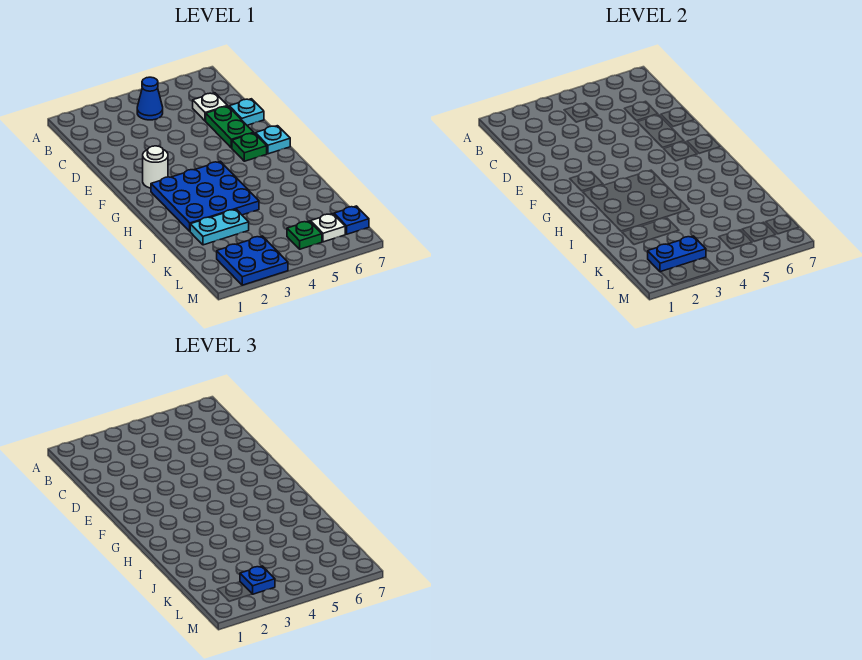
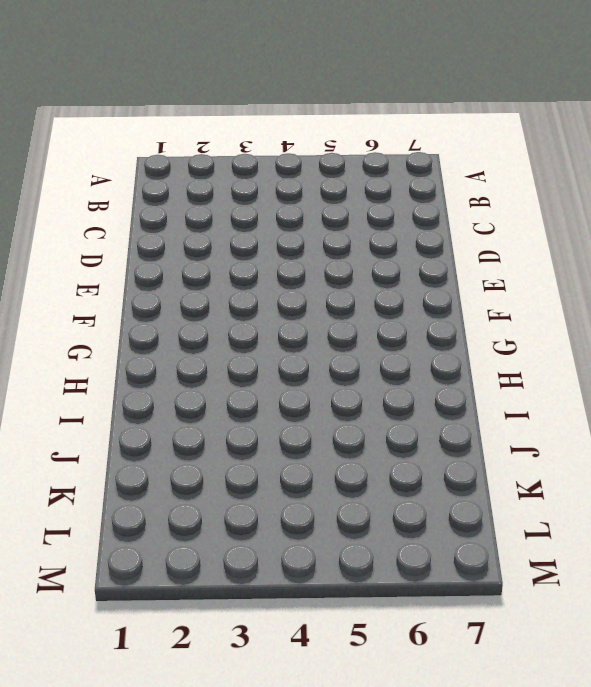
none -> blue cone B4 level 1
none -> white plate C6 level 1
none -> green plate D6:E6 level 1

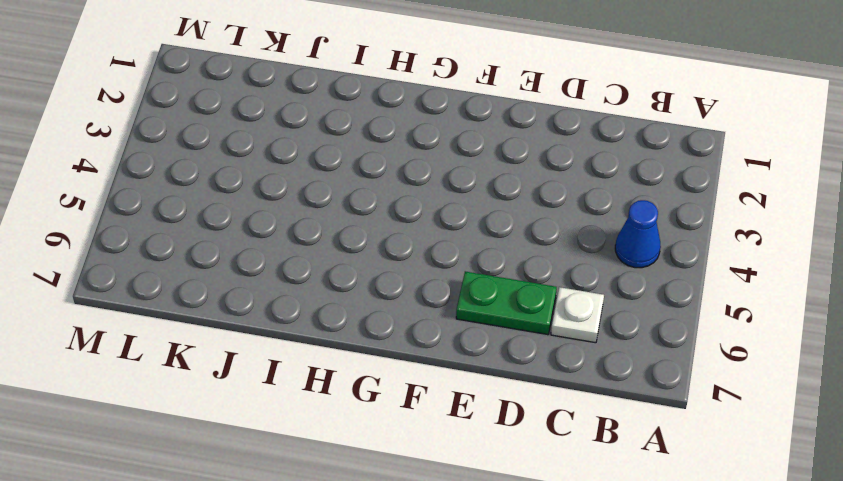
none -> cyan plate D7 level 1
none -> white round brick F2 level 1
none -> green plate F6 level 1

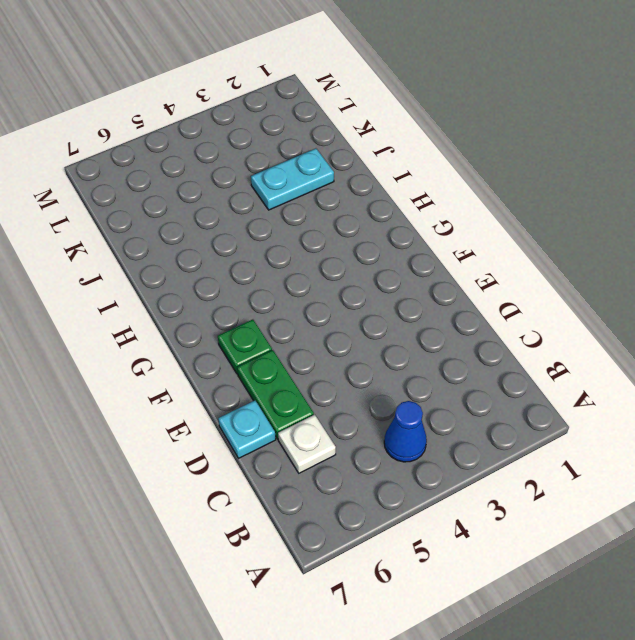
none -> white round brick F2 level 1
none -> cyan plate F7 level 1
none -> blue plate G2:I4 level 1

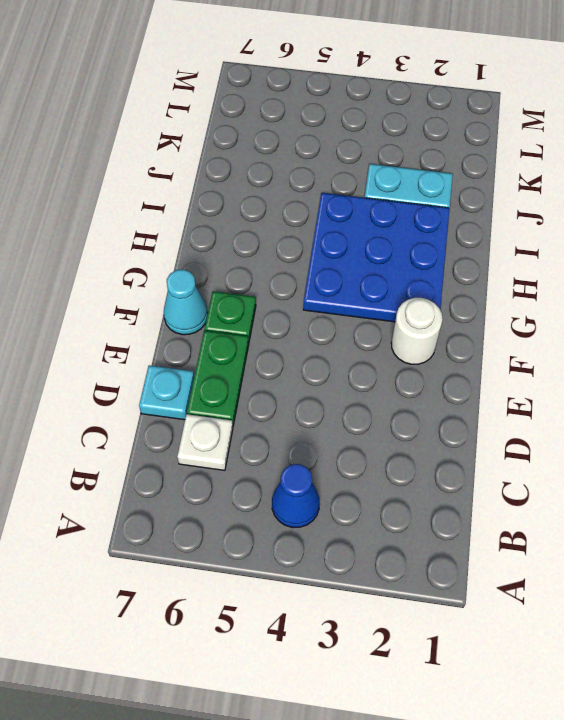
cyan cone F7 level 1 -> cyan plate F7 level 1
none -> blue plate L2:M3 level 1
none -> green plate L5 level 1
none -> white plate L6 level 1

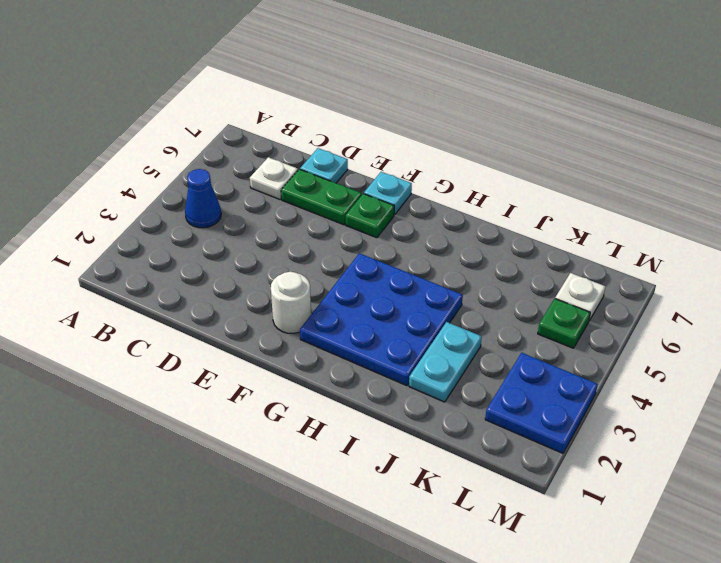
none -> blue plate L7 level 1
none -> blue plate L2:L3 level 2
none -> blue plate L3 level 3

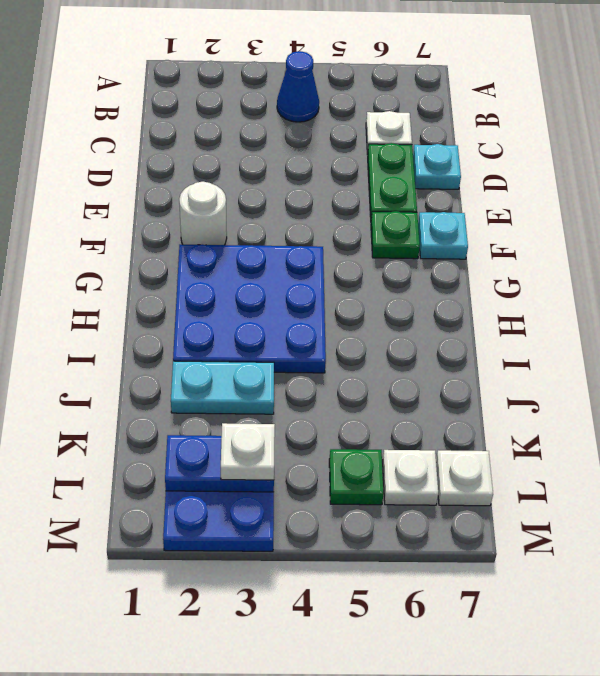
white plate L3 level 3 -> blue plate L3 level 3
white plate L7 level 1 -> blue plate L7 level 1

